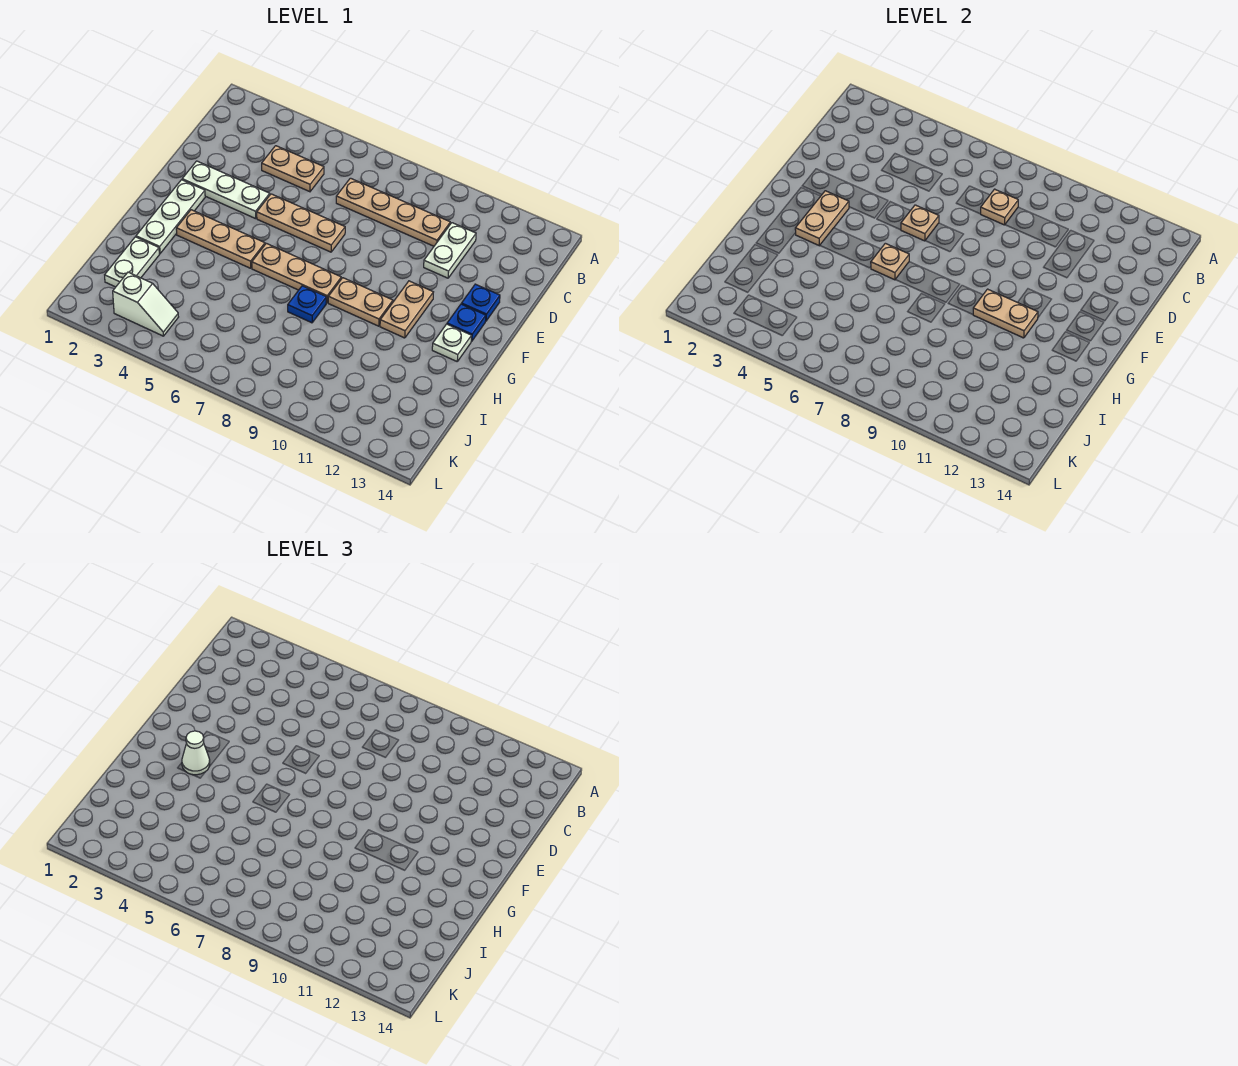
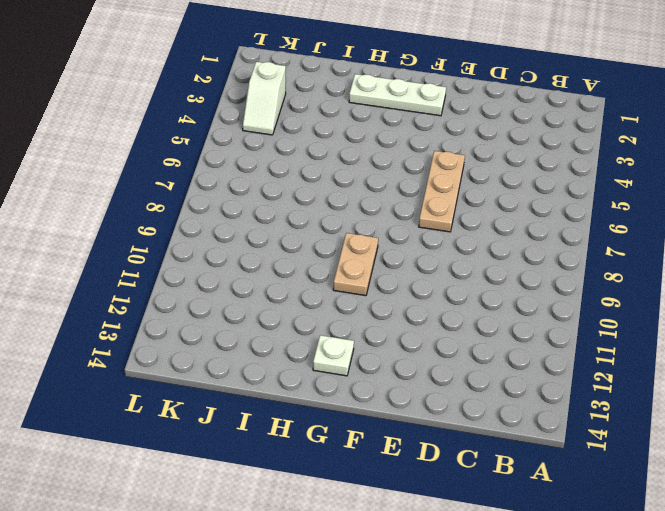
none -> tan plate C4:C5 level 1
none -> tan plate C7:C10 level 1
none -> white plate C11:D11 level 1

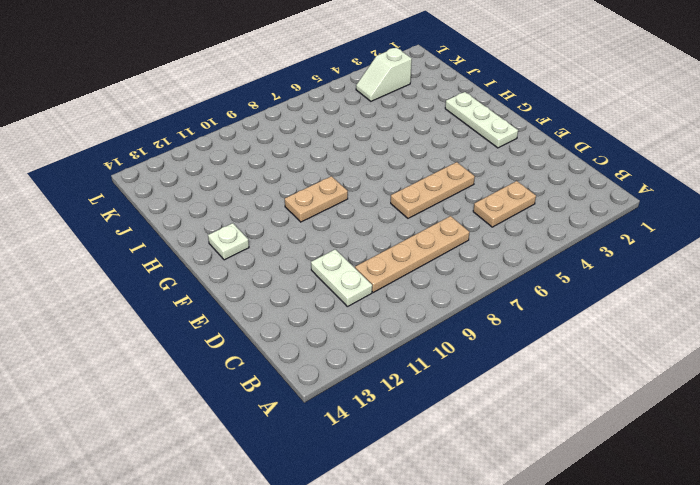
none -> white plate E2:E4 level 1
none -> blue plate E13 level 1
none -> tan plate F11:G11 level 1

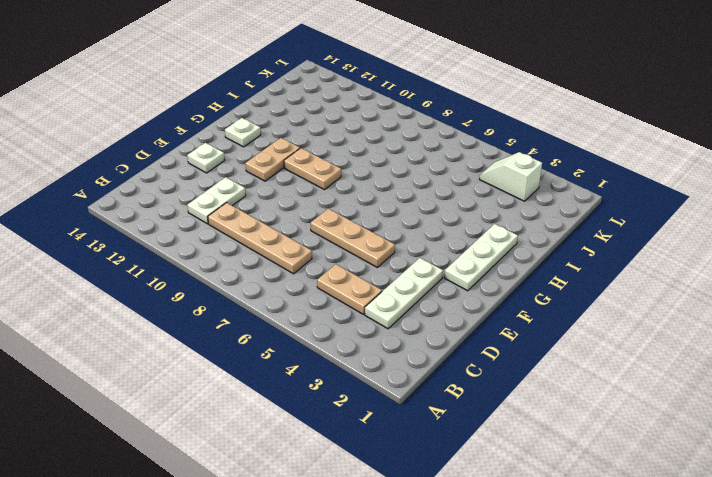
white plate C3:E3 level 1 -> white plate E2:E4 level 1
white plate E13 level 1 -> blue plate E13 level 1
none -> blue plate F13 level 1
none -> tan plate G3:G5 level 1
none -> tan plate G6:G8 level 1

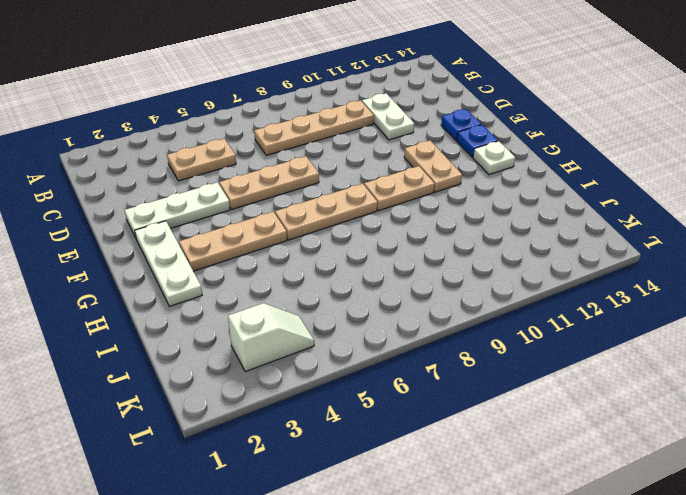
none -> blue plate H8 level 1
none -> white plate I2:J2 level 1
none -> tan plate C8 level 2

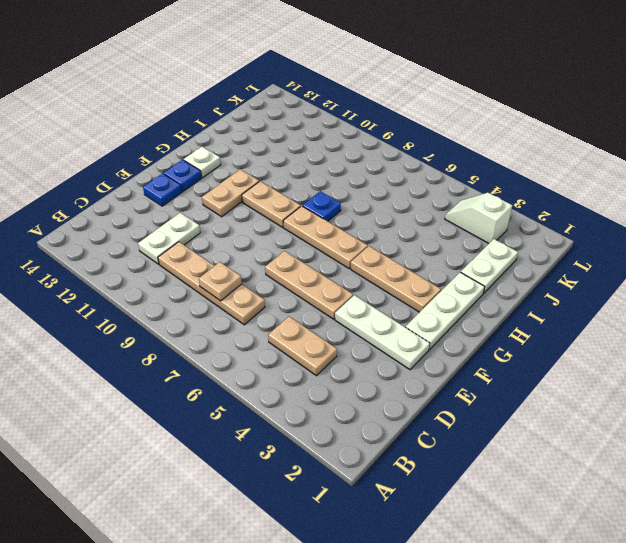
none -> tan plate E6 level 2
none -> tan plate F3:G3 level 2
none -> tan plate G6 level 2

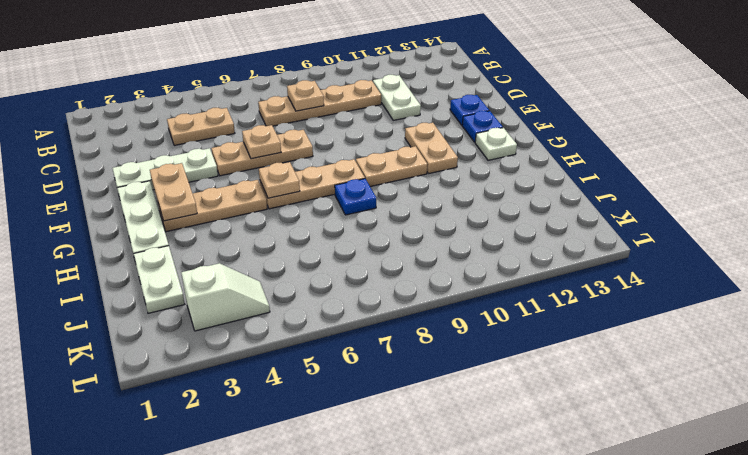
none -> tan plate G10:G11 level 2
none -> white cone G3 level 3

